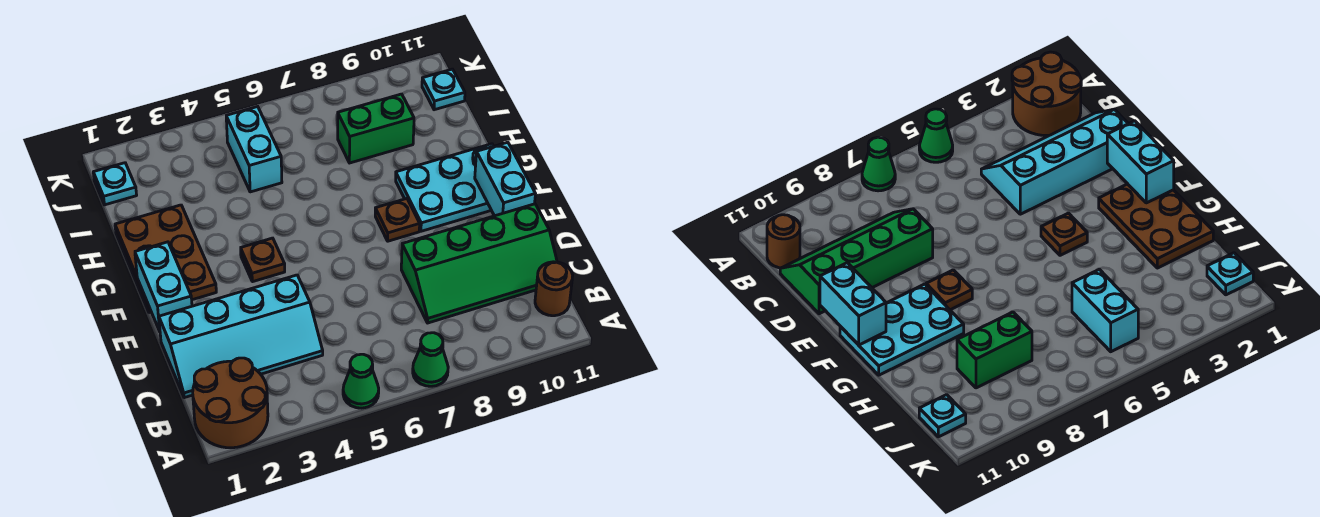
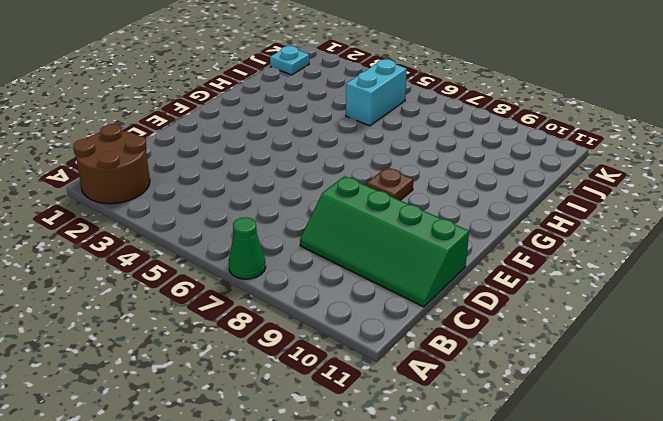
none -> green cone A5 level 1
none -> brown round brick B11 level 1
none -> cyan slope C1:D4 level 1 top D

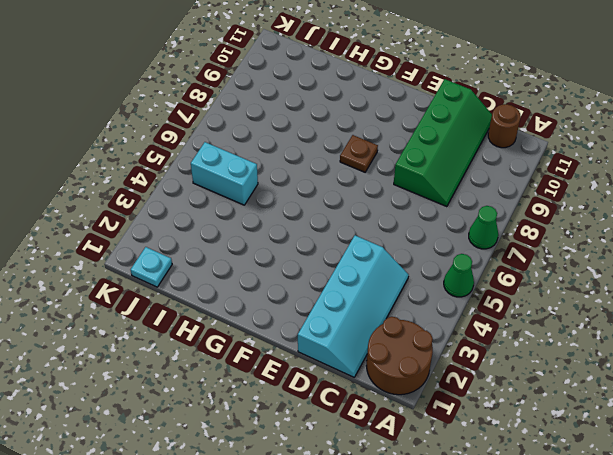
none -> brown plate F1:H2 level 1
none -> brown plate F4 level 1
none -> cyan plate F9:G11 level 1

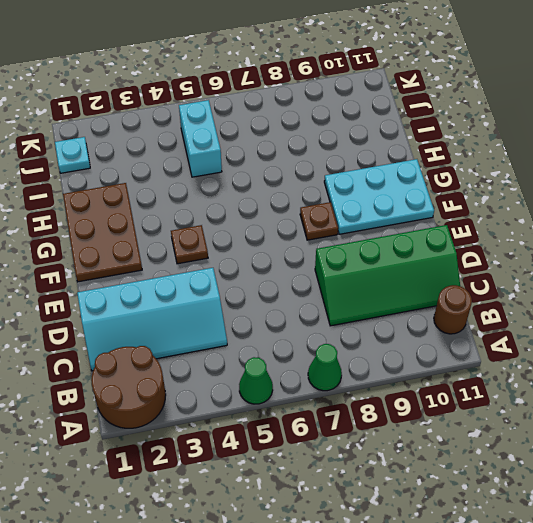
none -> green brick I8:I9 level 1
none -> cyan plate J11 level 1
none -> cyan brick E1:F1 level 2

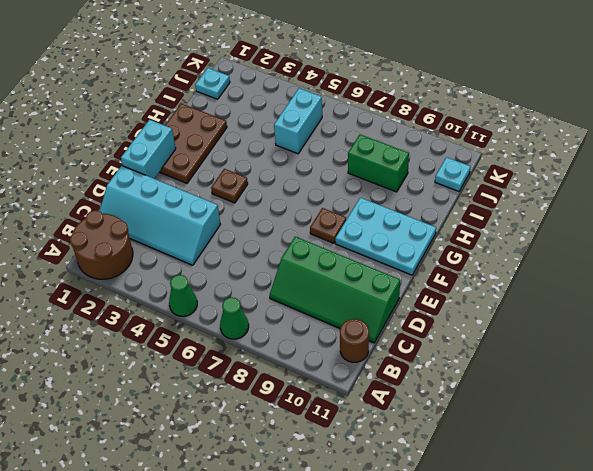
none -> cyan brick E11:F11 level 2

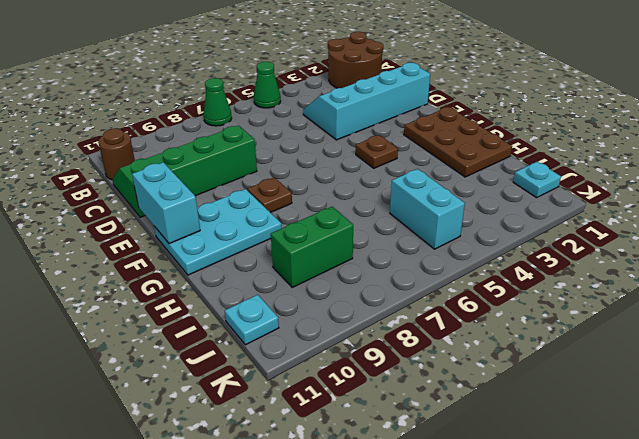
none -> cyan brick E1:F1 level 2

